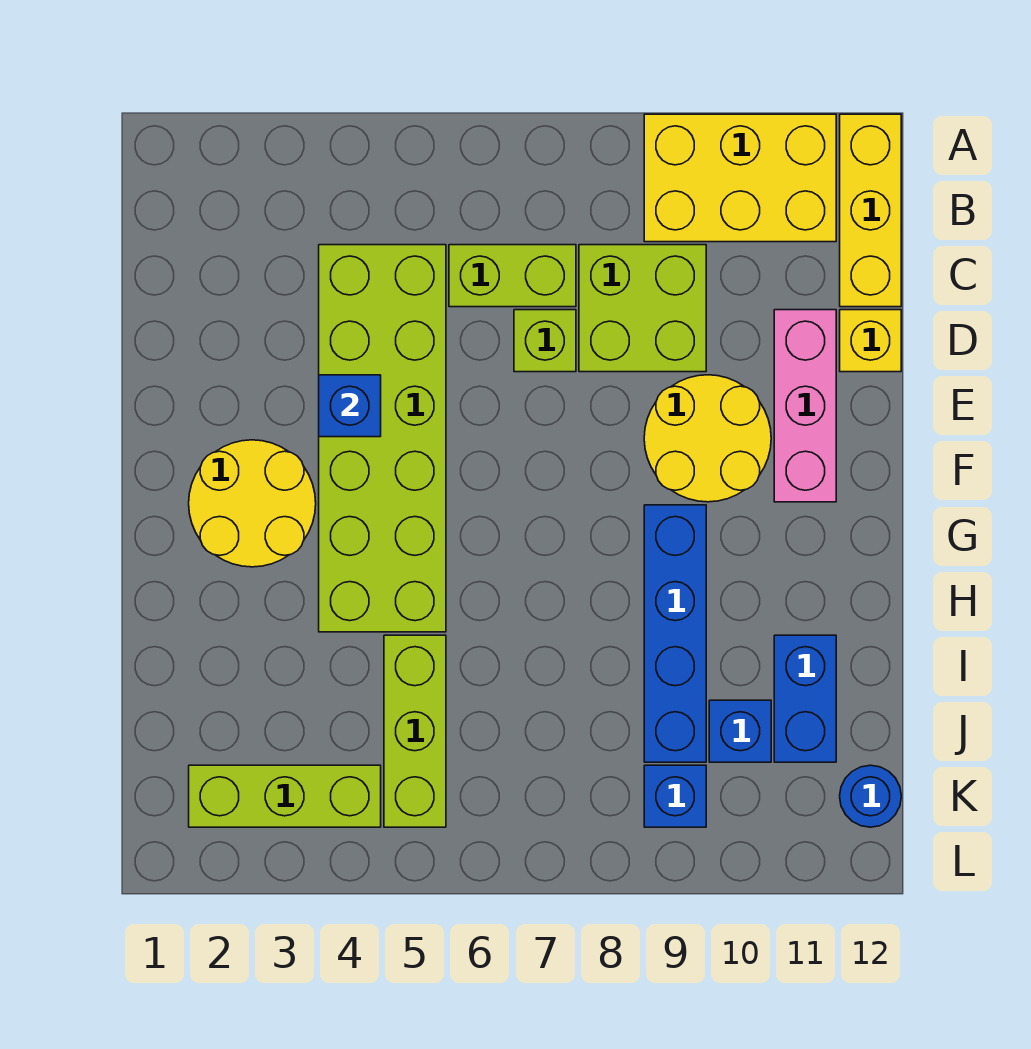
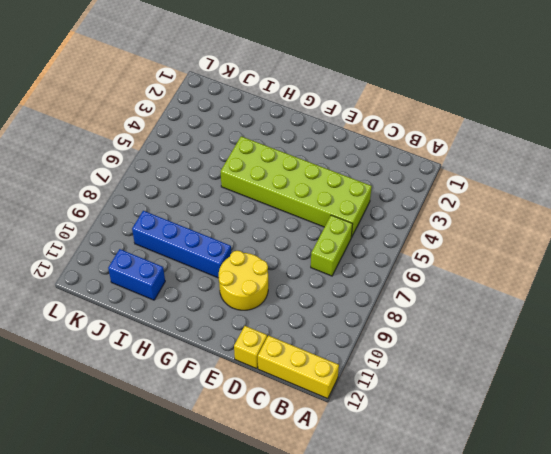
none -> yellow brick A9:B11 level 1
none -> lime brick C8:D9 level 1
none -> lime brick D7 level 1

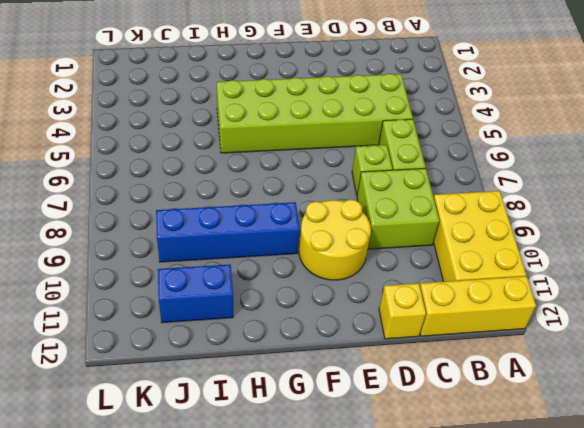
none -> pink brick D11:F11 level 1
none -> yellow round brick F2:G3 level 1
none -> lime brick I5:K5 level 1

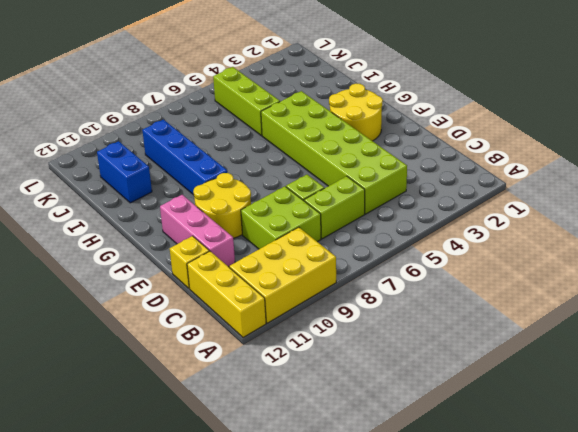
none -> blue brick J10 level 1
none -> lime brick K2:K4 level 1
none -> blue brick K9 level 1

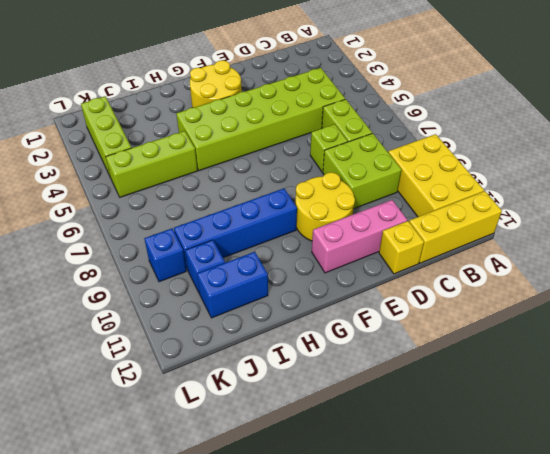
none -> blue round brick K12 level 1
none -> blue brick E4 level 2

